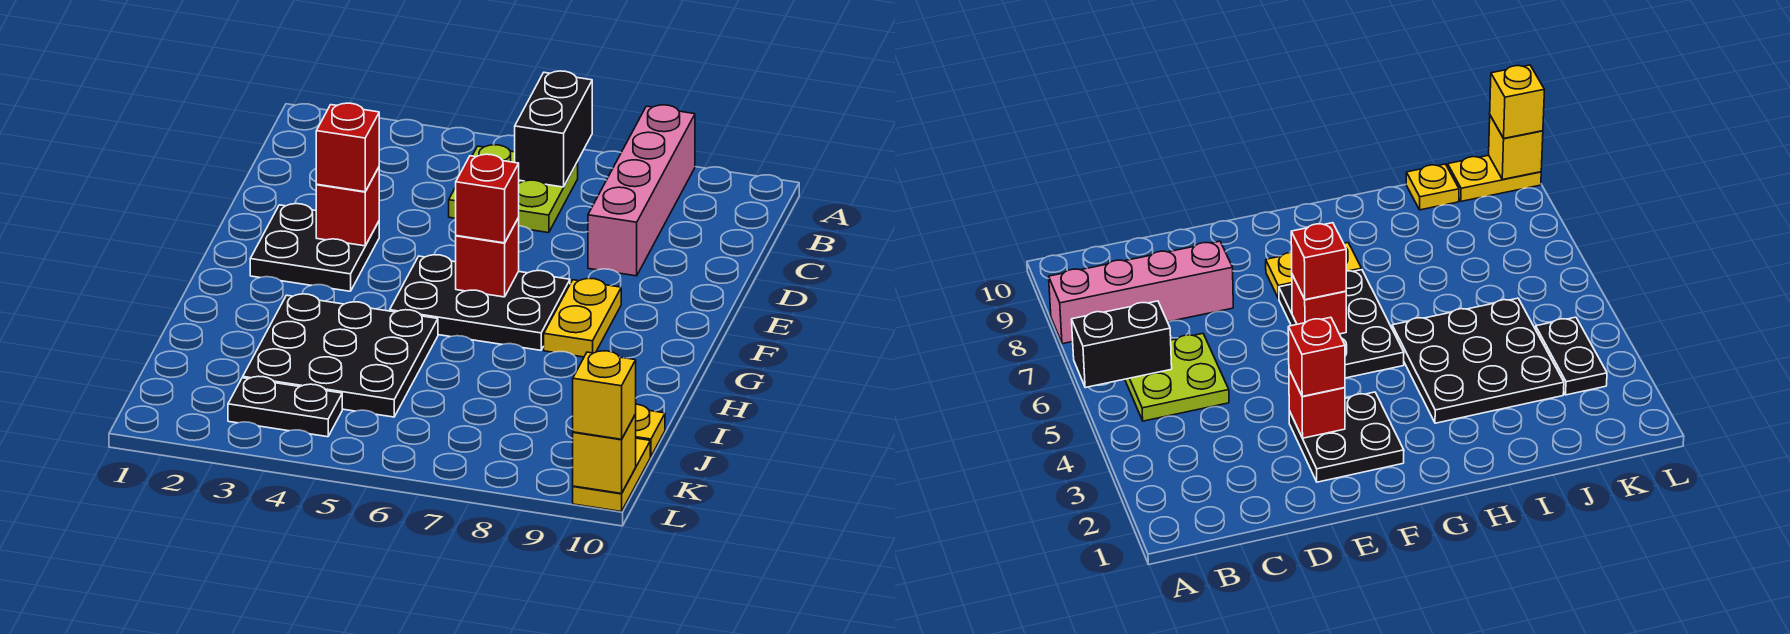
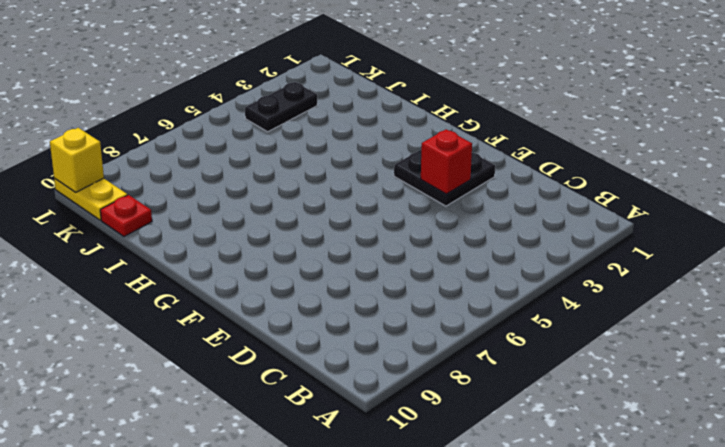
red plate J10 level 1 -> yellow plate J10 level 1
none -> pink brick A8:D8 level 1
none -> lime plate B5:C6 level 1
none -> black plate F5:G7 level 1

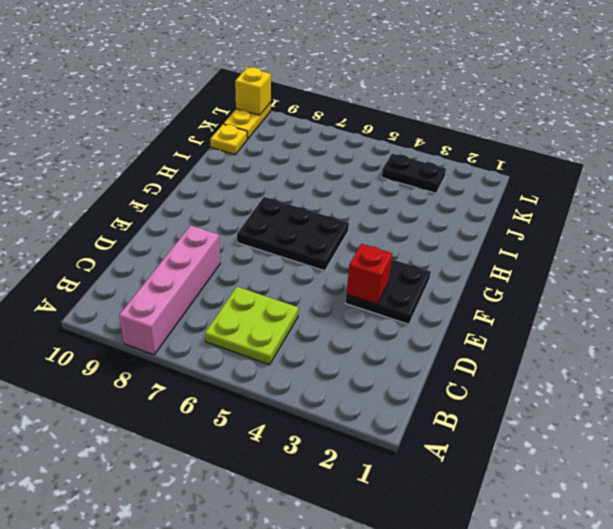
none -> yellow plate F8:G8 level 1
none -> black plate H3:J5 level 1
none -> black brick A6:B6 level 2

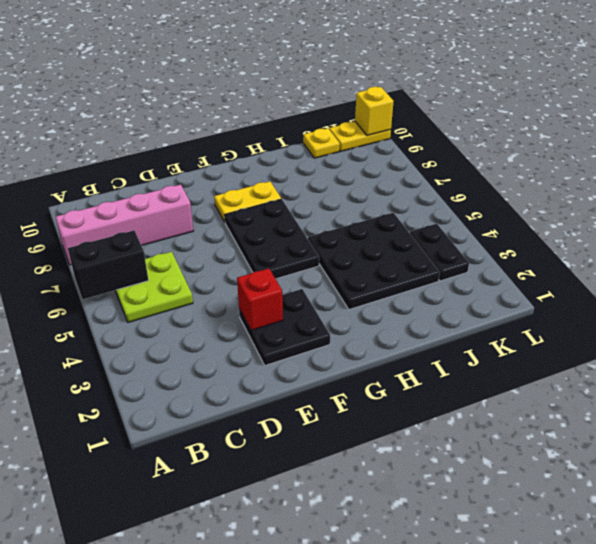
none -> red brick F6 level 2
none -> red brick E3 level 3
none -> red brick F6 level 3

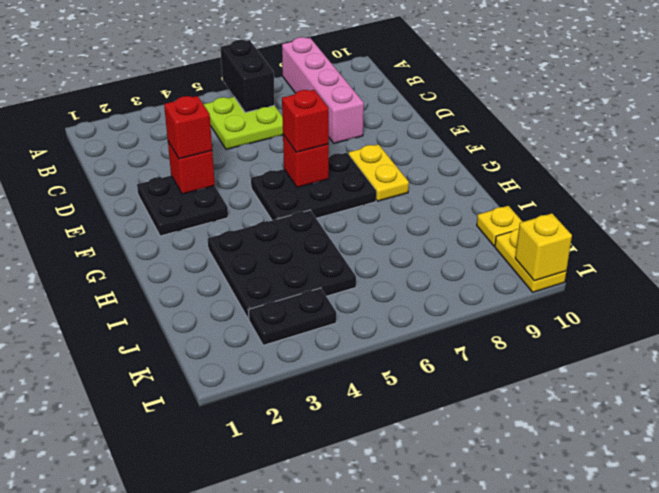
none -> yellow brick L10 level 3

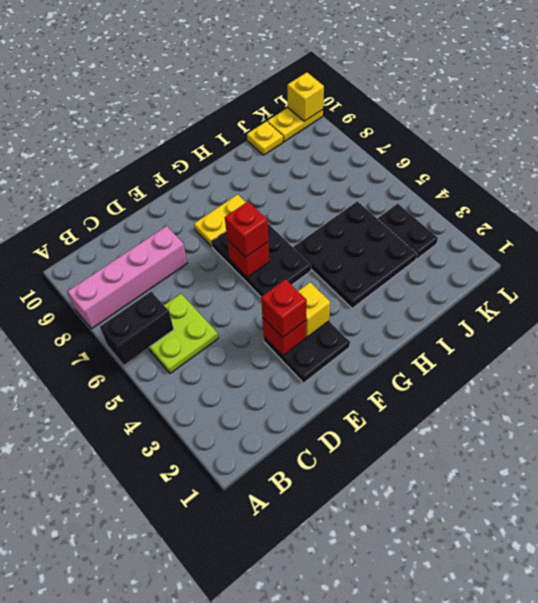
yellow brick F3 level 2 -> yellow brick L10 level 3

